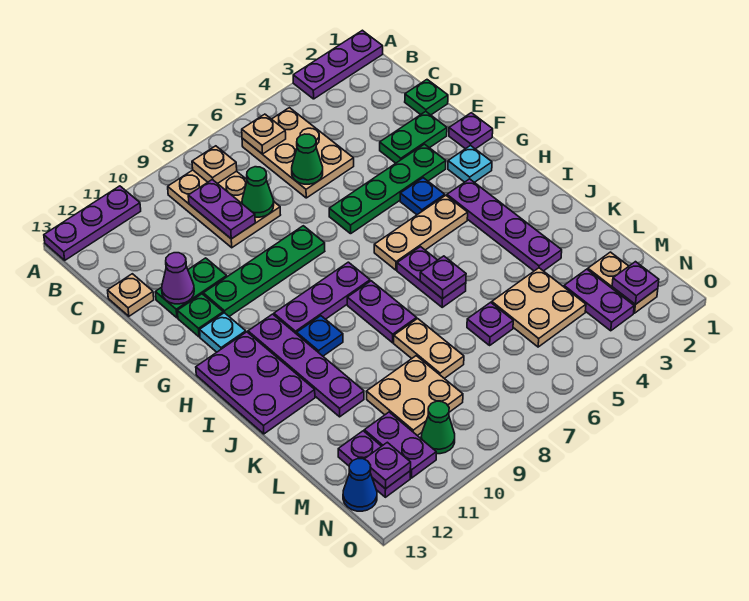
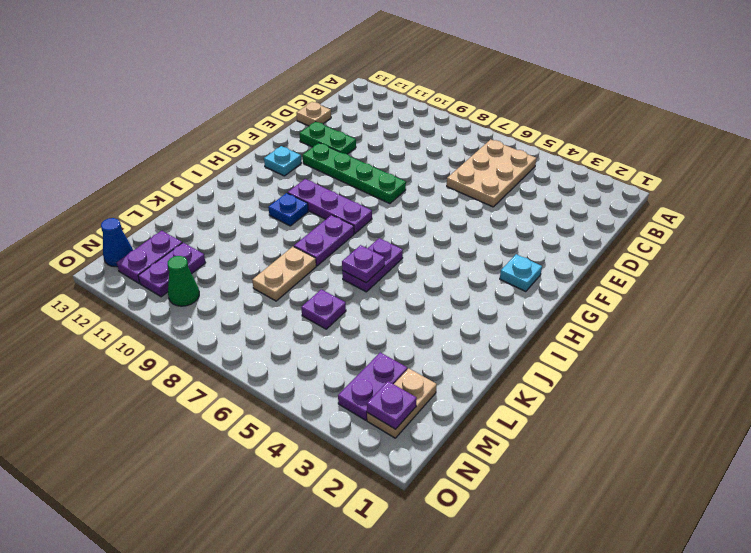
none -> purple plate A1:A3 level 1
none -> purple plate A11:A13 level 1
none -> tan plate B8:D9 level 1
none -> green plate D1 level 1

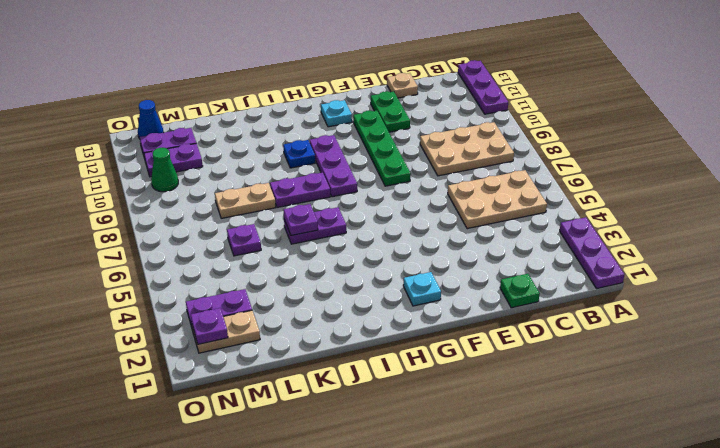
none -> green plate E2:E3 level 1
none -> purple plate F1 level 1
none -> green plate F3:F6 level 1
none -> green plate F12 level 1

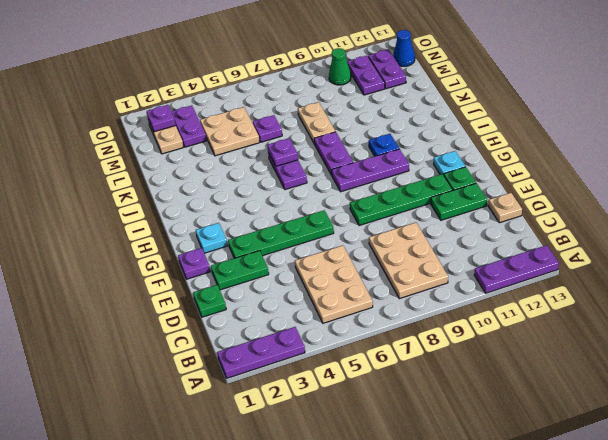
none -> blue plate G4 level 1
none -> purple plate H3:K3 level 1
none -> tan plate H4:H6 level 1
none -> purple plate H11:K11 level 1

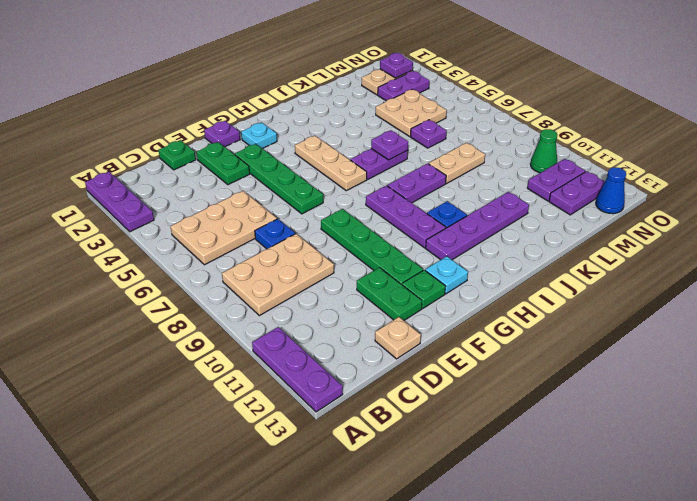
blue plate D7 level 1 -> blue plate G4 level 1
none -> purple plate H3:K3 level 1
none -> purple plate H12:J13 level 1
none -> tan plate L9:M10 level 1
none -> tan plate B6 level 2

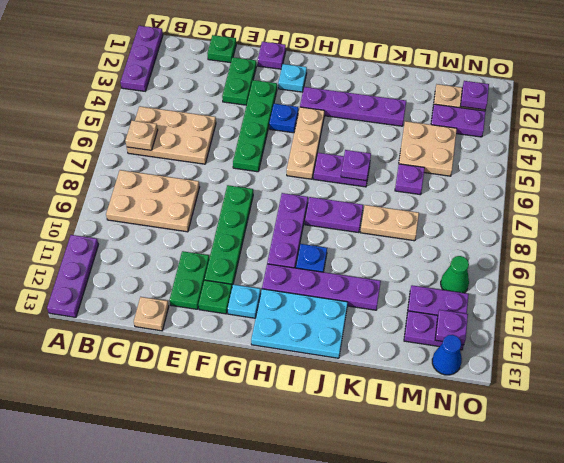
cyan plate H12:J13 level 1 -> purple plate H12:J13 level 1
none -> tan plate L9:M10 level 1
none -> tan plate B8 level 2
none -> purple plate C9:D9 level 2
none -> green cone D6 level 2

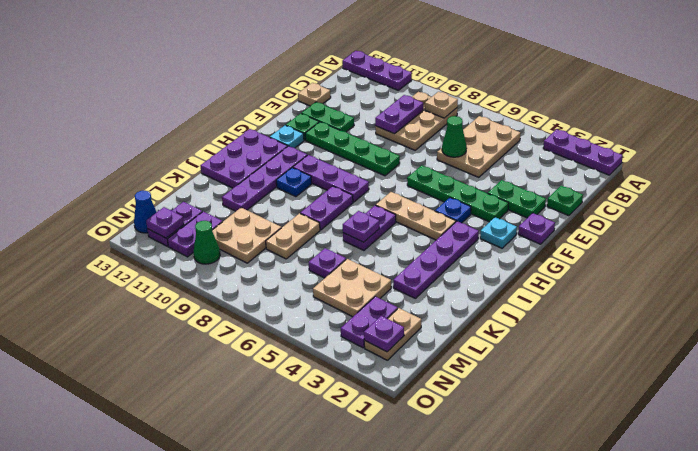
none -> tan plate B6 level 2
none -> green cone D8 level 2
none -> purple cone E12 level 2

